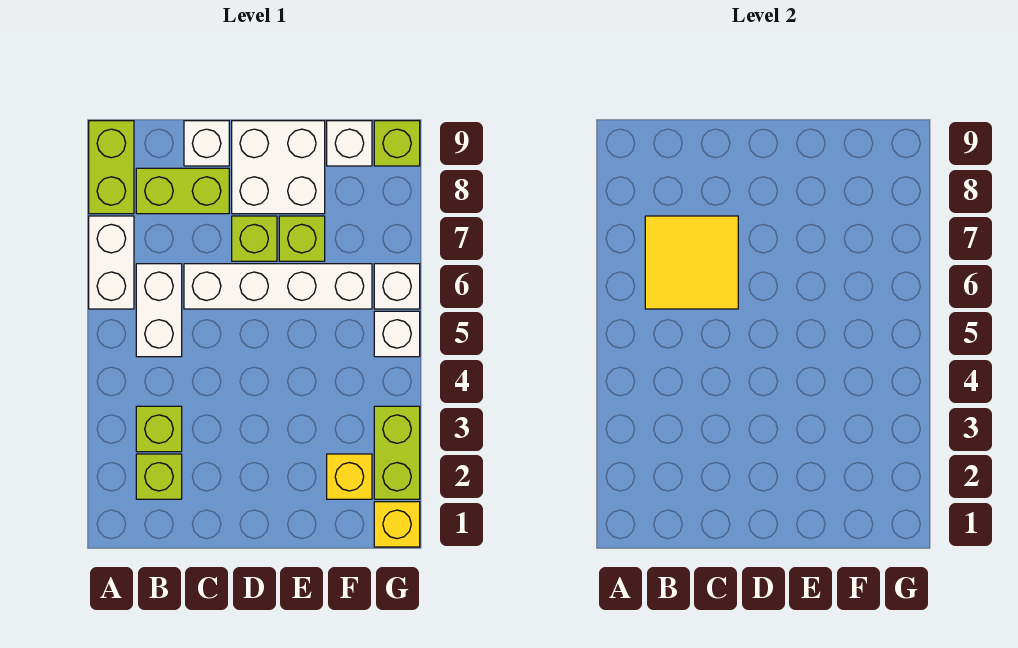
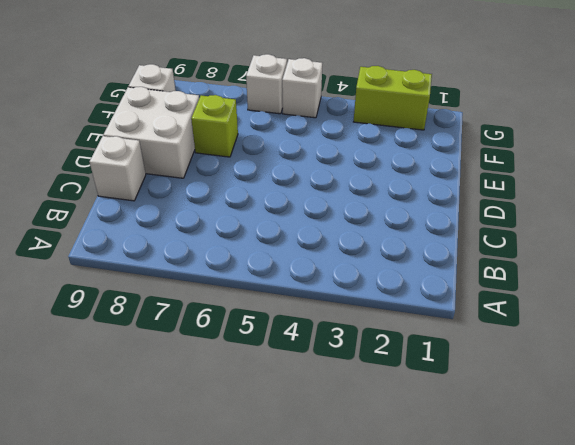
none -> white brick A6:A7 level 1
none -> lime brick A8:A9 level 1
none -> lime brick B2 level 1

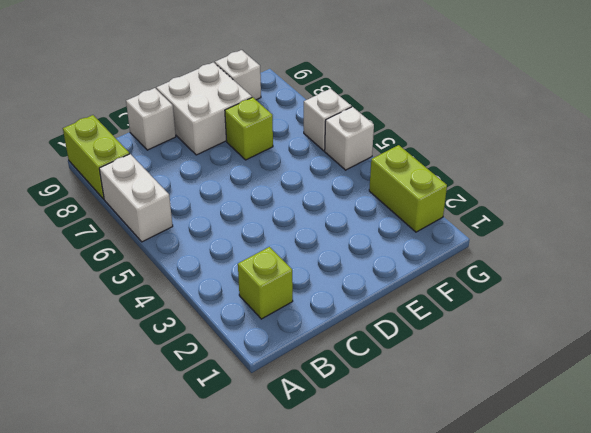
none -> lime brick B3 level 1
none -> white brick B5:B6 level 1
none -> lime brick B8:C8 level 1

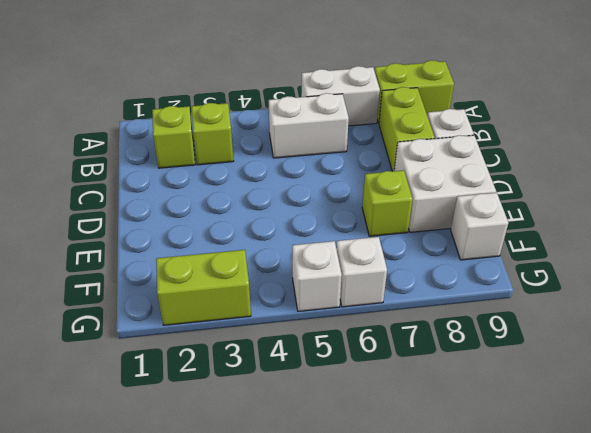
none -> white brick C6:F6 level 1
none -> lime brick D7 level 1
none -> yellow brick F2 level 1

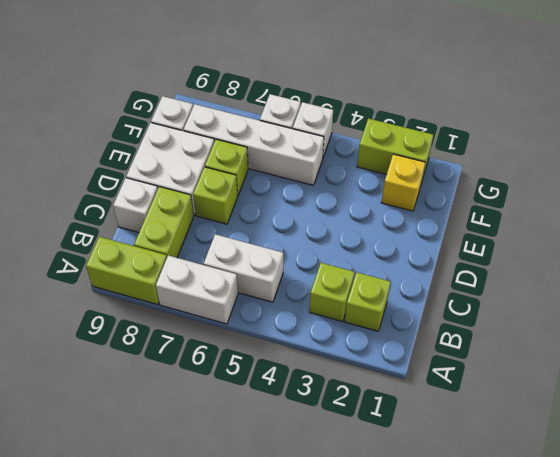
white brick F5:F8 level 1 -> white brick C6:F6 level 1
none -> yellow brick G1 level 1
none -> lime brick G9 level 1
none -> yellow tile B6:C7 level 2

